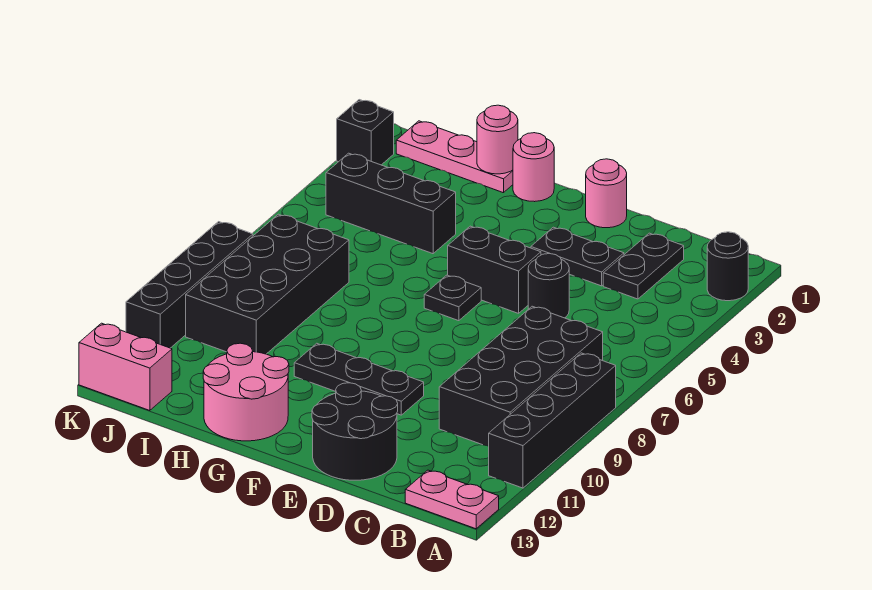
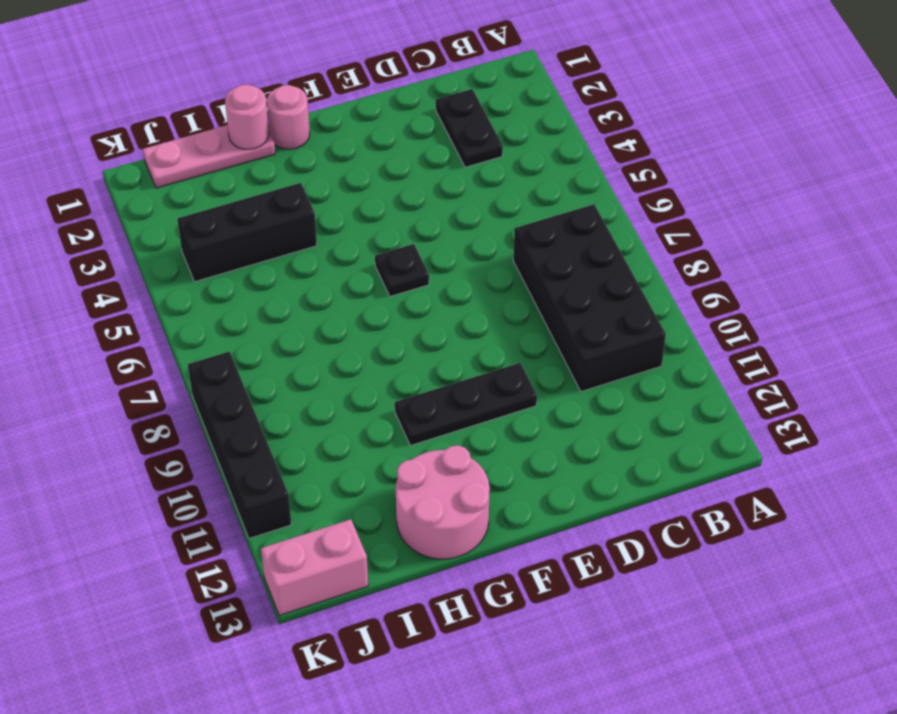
none -> black round brick A2 level 1
none -> black brick A8:A11 level 1
none -> pink plate A13:B13 level 1

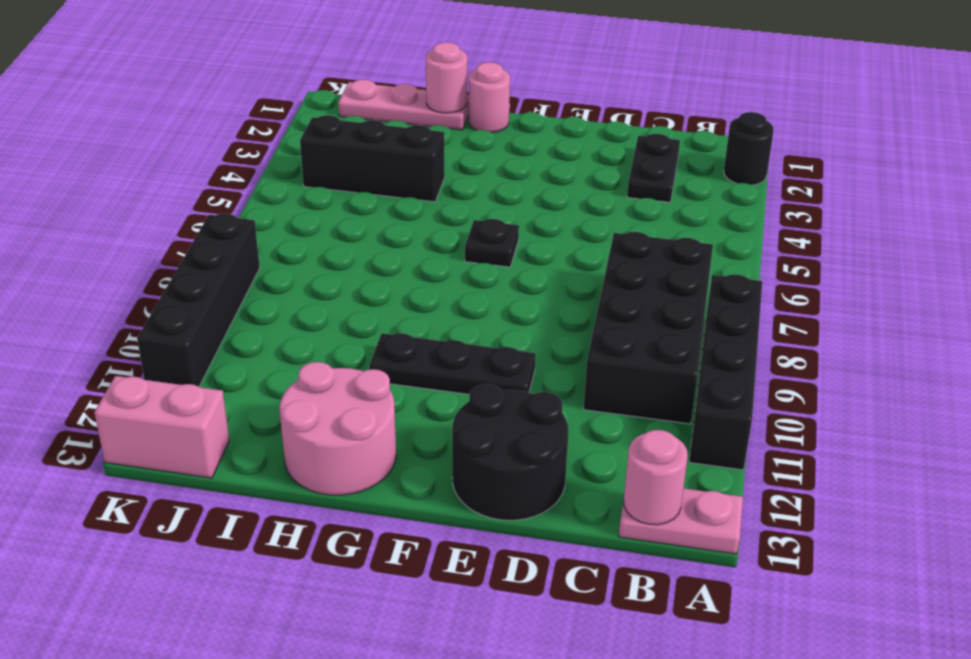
pink round brick B13 level 2 -> pink round brick E1 level 1
none -> black plate D3:E3 level 1
none -> black round brick D5 level 1
none -> black brick E5:F5 level 1

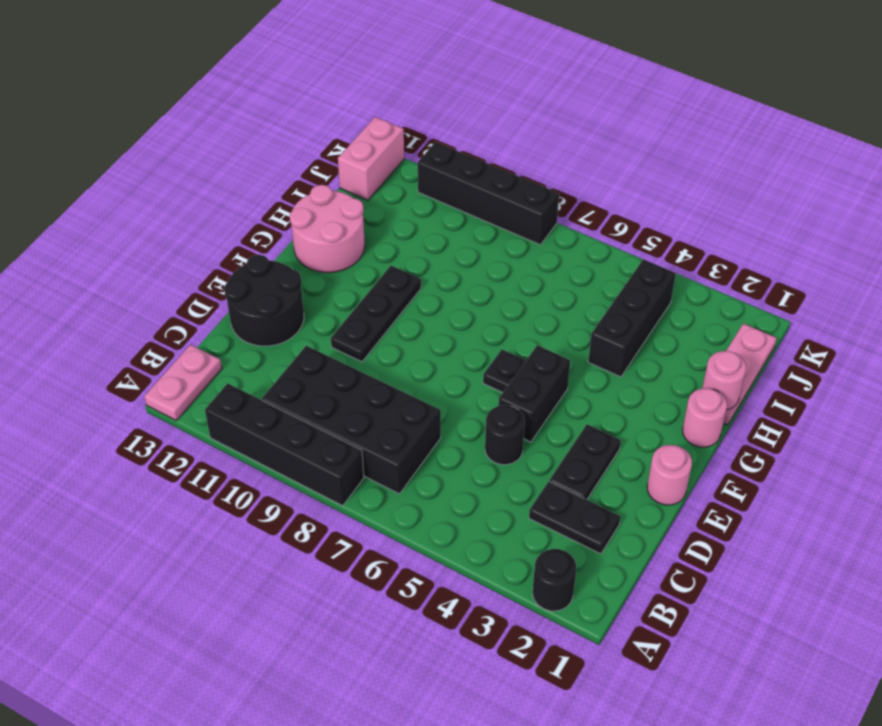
none -> black brick I7:J10 level 1
none -> black brick K2 level 1

